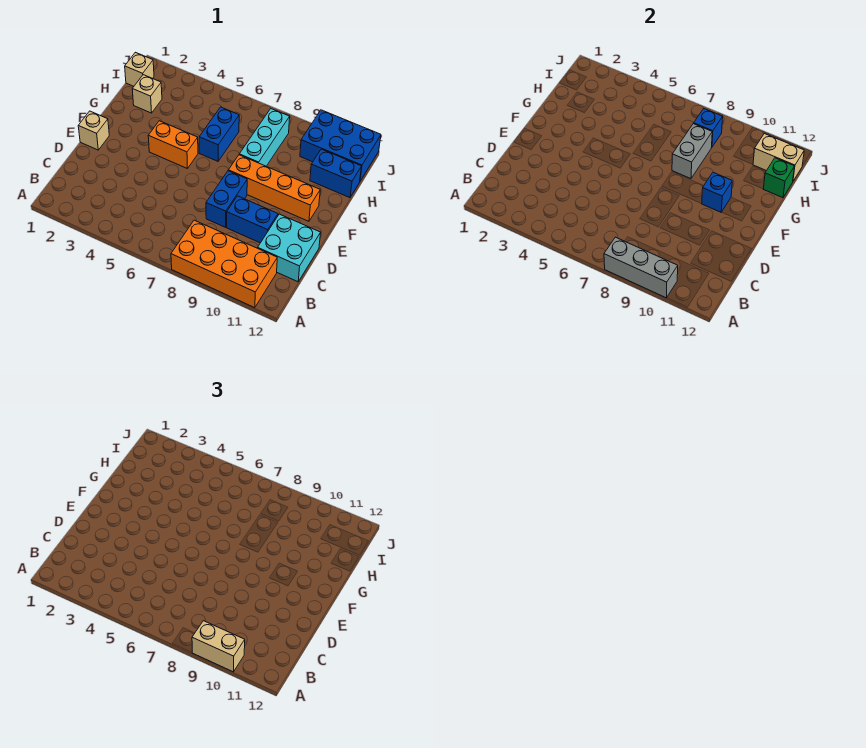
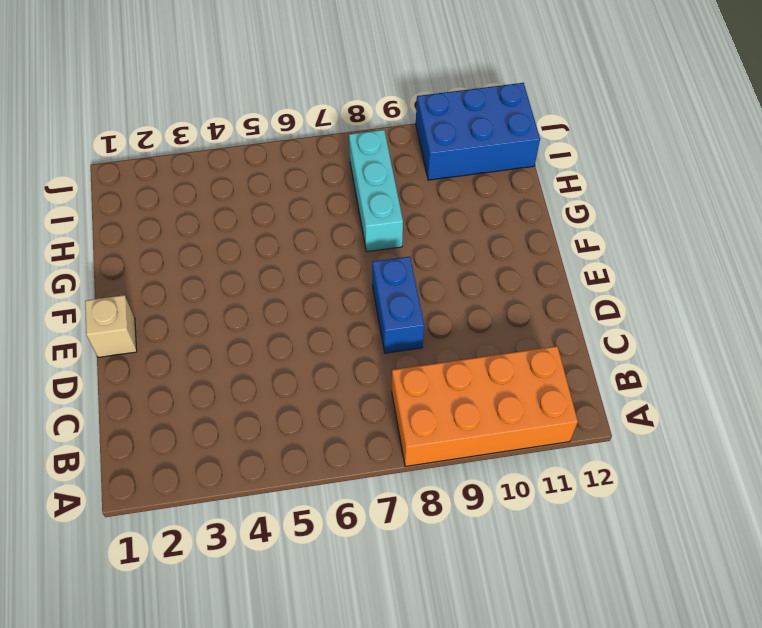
none -> cyan brick C11:D12 level 1
none -> blue brick D9:D10 level 1
none -> orange brick F4:F5 level 1

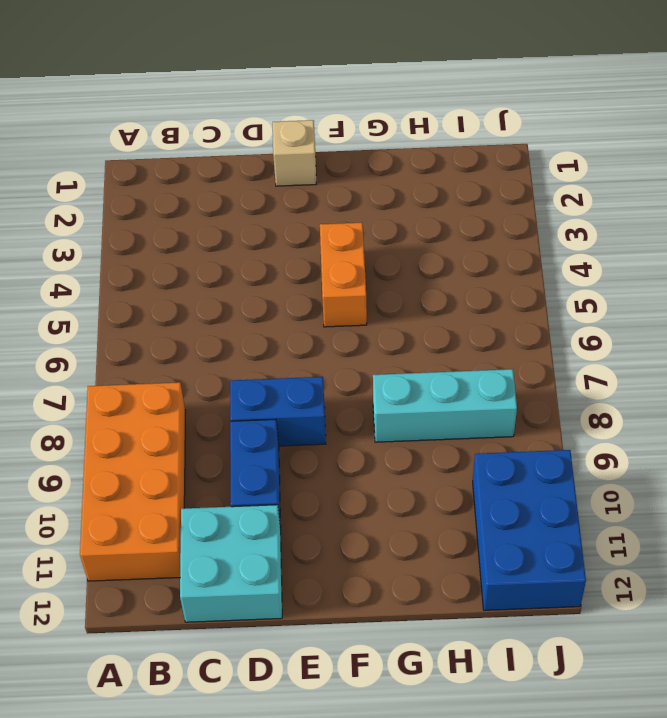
none -> orange brick F8:F11 level 1
none -> blue brick G6:H6 level 1
none -> tan brick H2 level 1

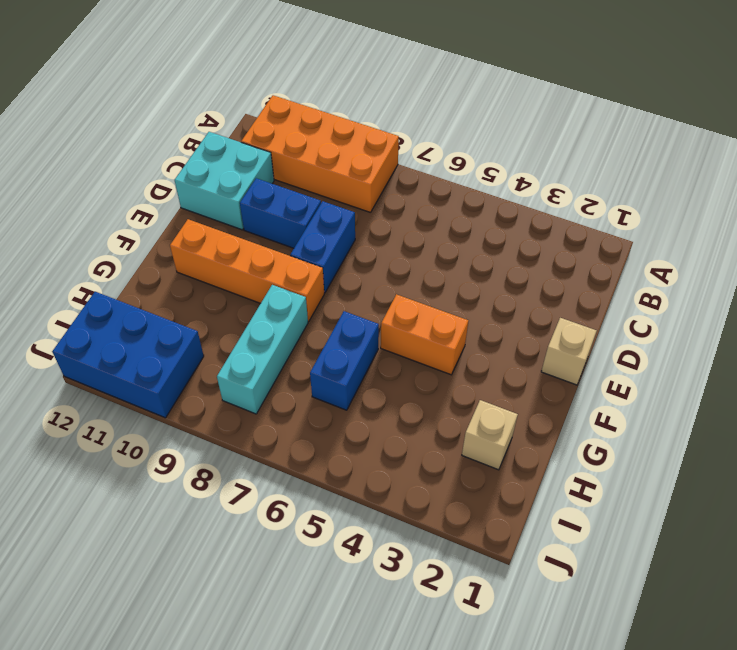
none -> blue brick H11:H12 level 1
none -> tan brick I1 level 1
none -> grey brick A8:A10 level 2

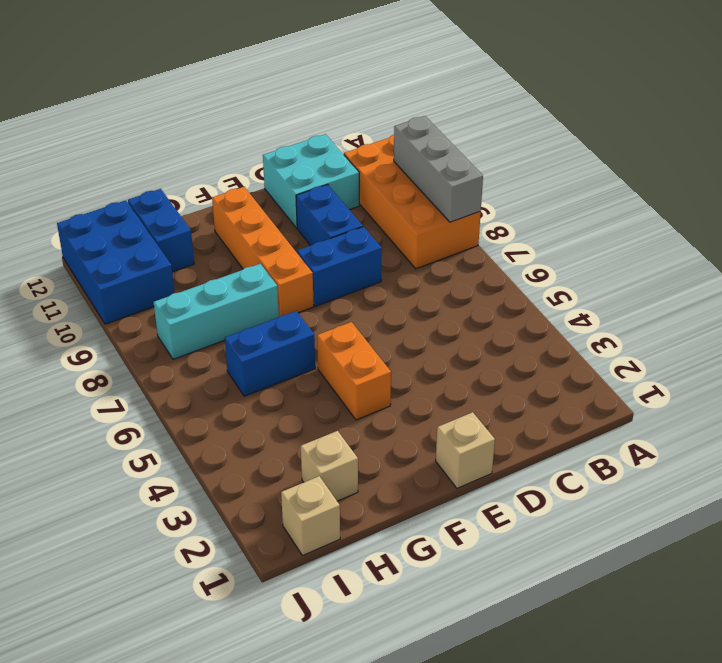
none -> blue brick F10 level 2
none -> grey brick G8:H8 level 2
none -> green brick H12 level 2

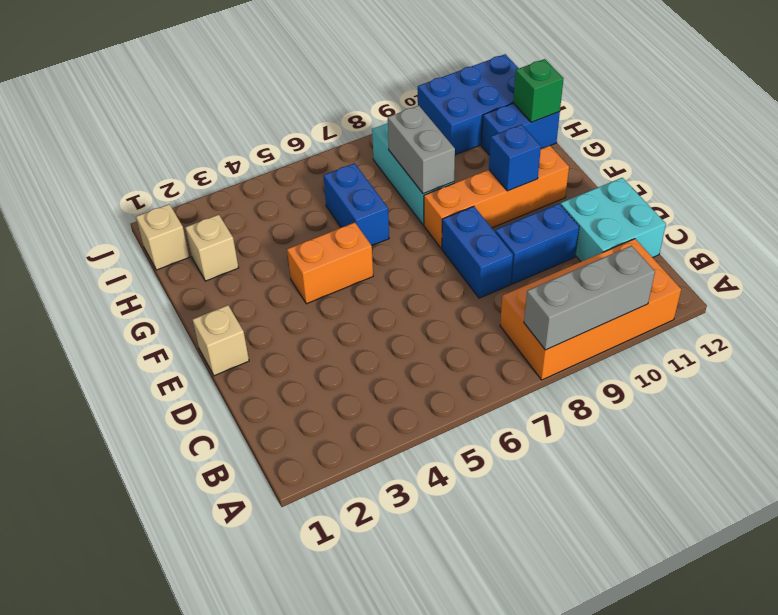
none -> blue brick I8 level 2
none -> tan brick I11:I12 level 2
none -> tan brick A9:A10 level 3

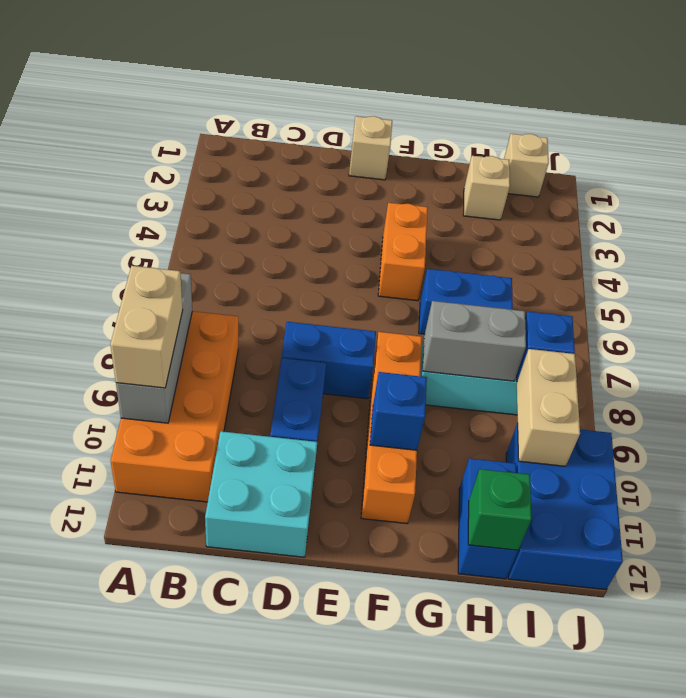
tan brick I9:I10 level 2 -> tan brick I11:I12 level 2

